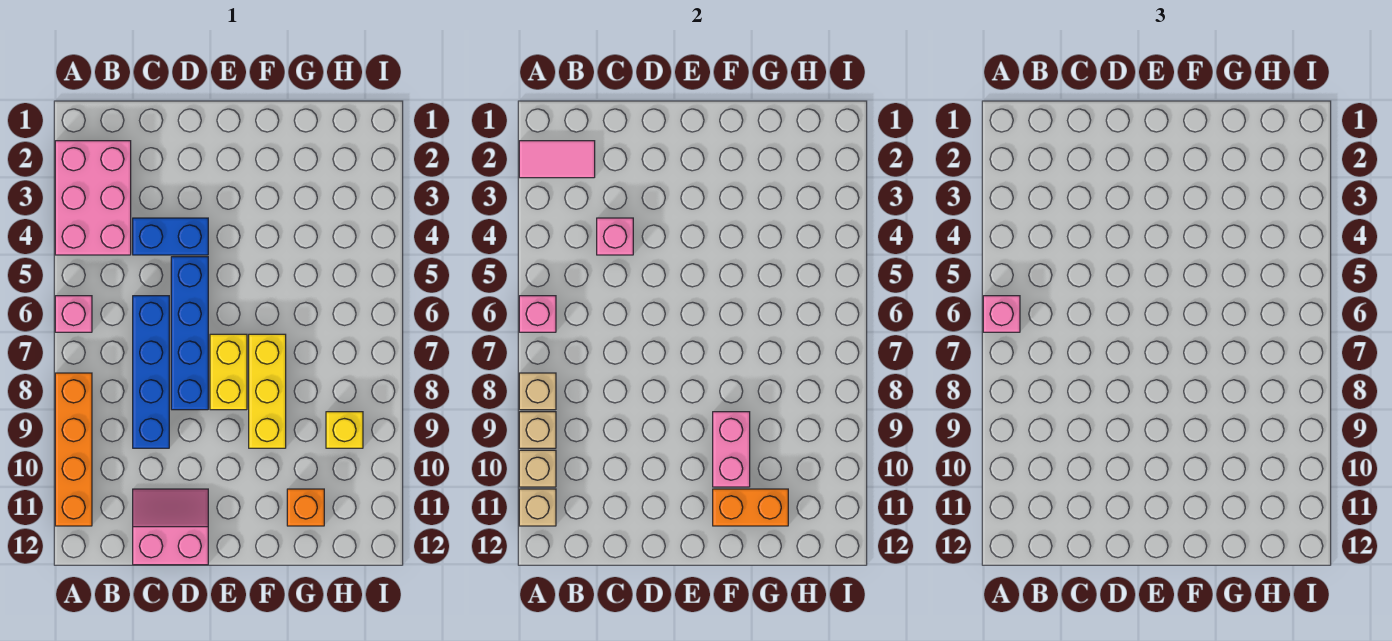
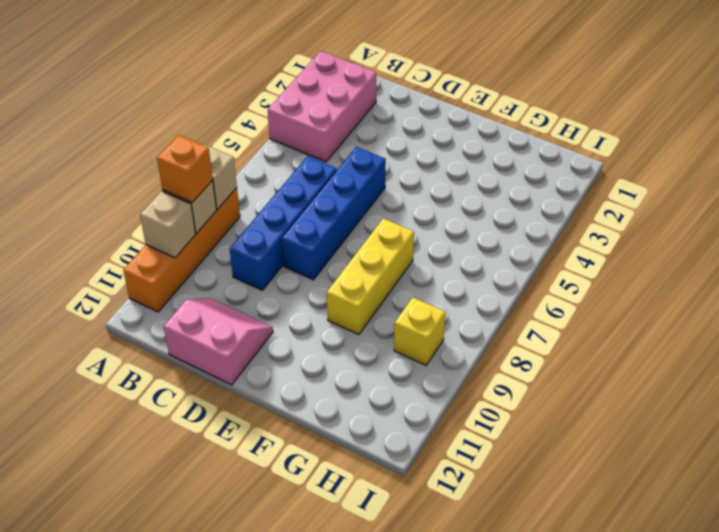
orange brick A9 level 3 -> orange brick G11 level 1
none -> pink brick A6 level 1
none -> blue brick C4:D4 level 1
none -> yellow brick E7:E8 level 1

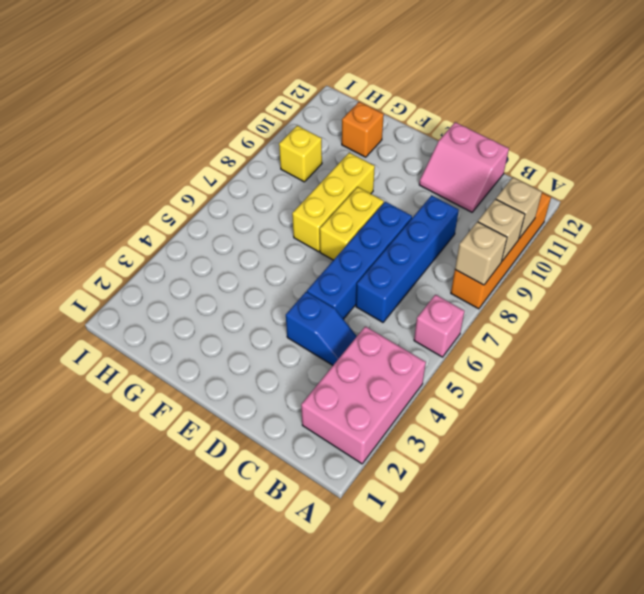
blue slope C4:D4 level 1 top D -> blue brick C4:D4 level 1
none -> pink tile A2:B2 level 2
none -> pink brick A6 level 2
none -> tan brick A11 level 2

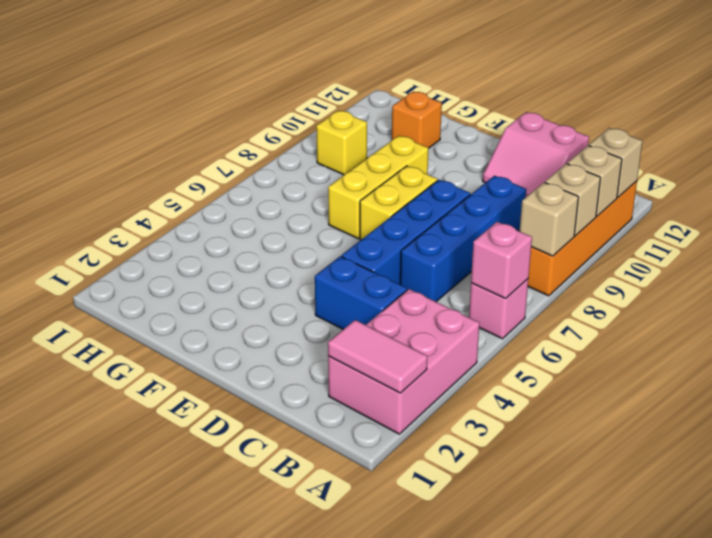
none -> pink brick C4 level 2
none -> pink brick F9:F10 level 2
none -> orange brick F11:G11 level 2

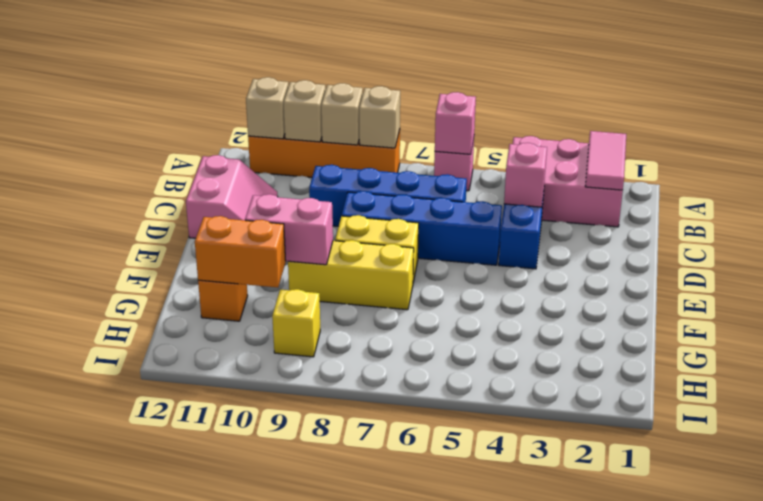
orange brick G10:G11 level 2 -> orange brick F11:G11 level 2
none -> pink brick A6 level 3

